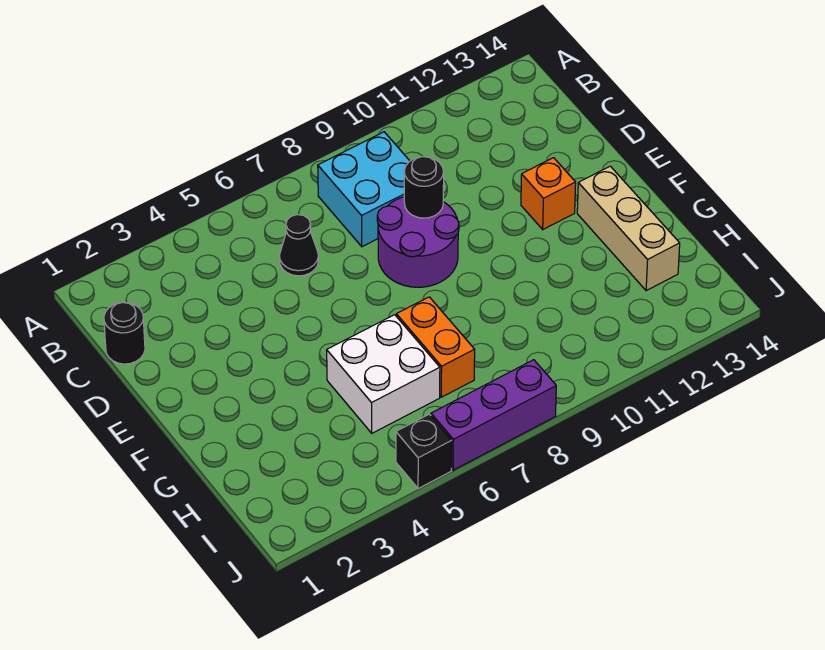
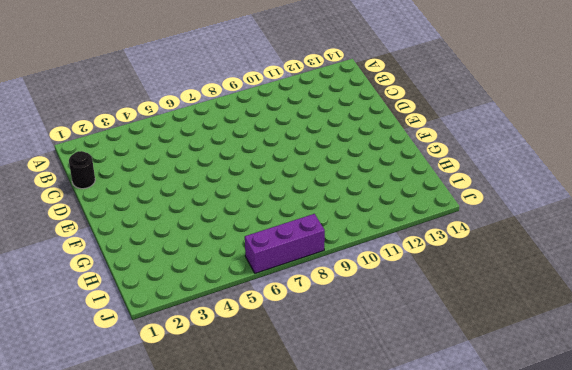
none -> cyan brick B8:C9 level 1
none -> black cone C6 level 1

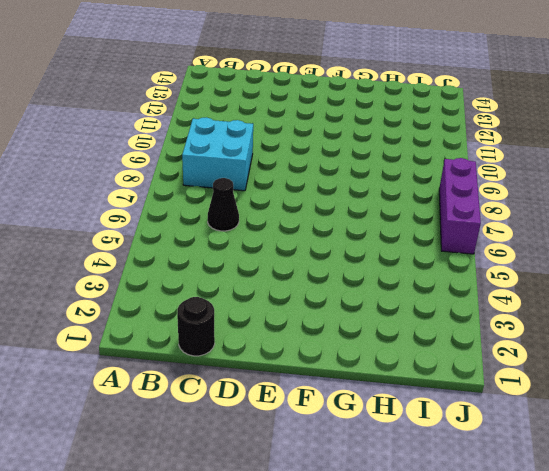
none -> purple round brick D8:E9 level 1
none -> orange brick E12 level 1

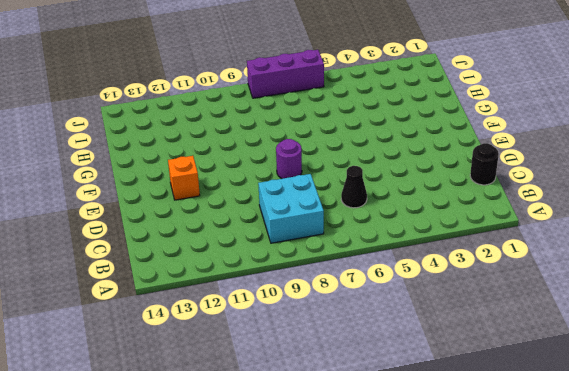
purple round brick E8 level 1 -> purple round brick D8:E9 level 1
none -> tan brick F13:H13 level 1
none -> white brick G5:H6 level 1

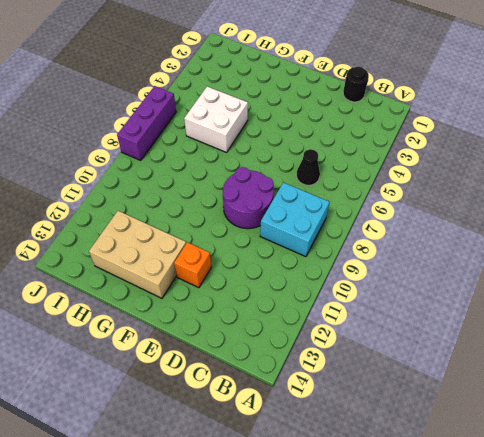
tan brick F12:H13 level 1 -> tan brick F13:H13 level 1
none -> orange brick G7:H7 level 1
none -> black brick J5 level 1

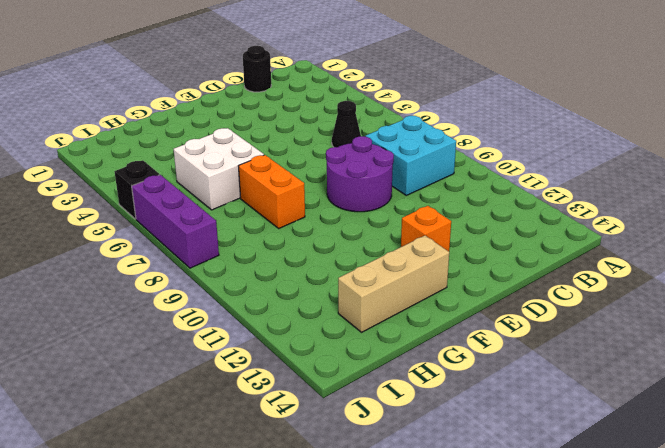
orange brick G7:G8 level 1 -> orange brick G7:H7 level 1
none -> black round brick D9 level 2

